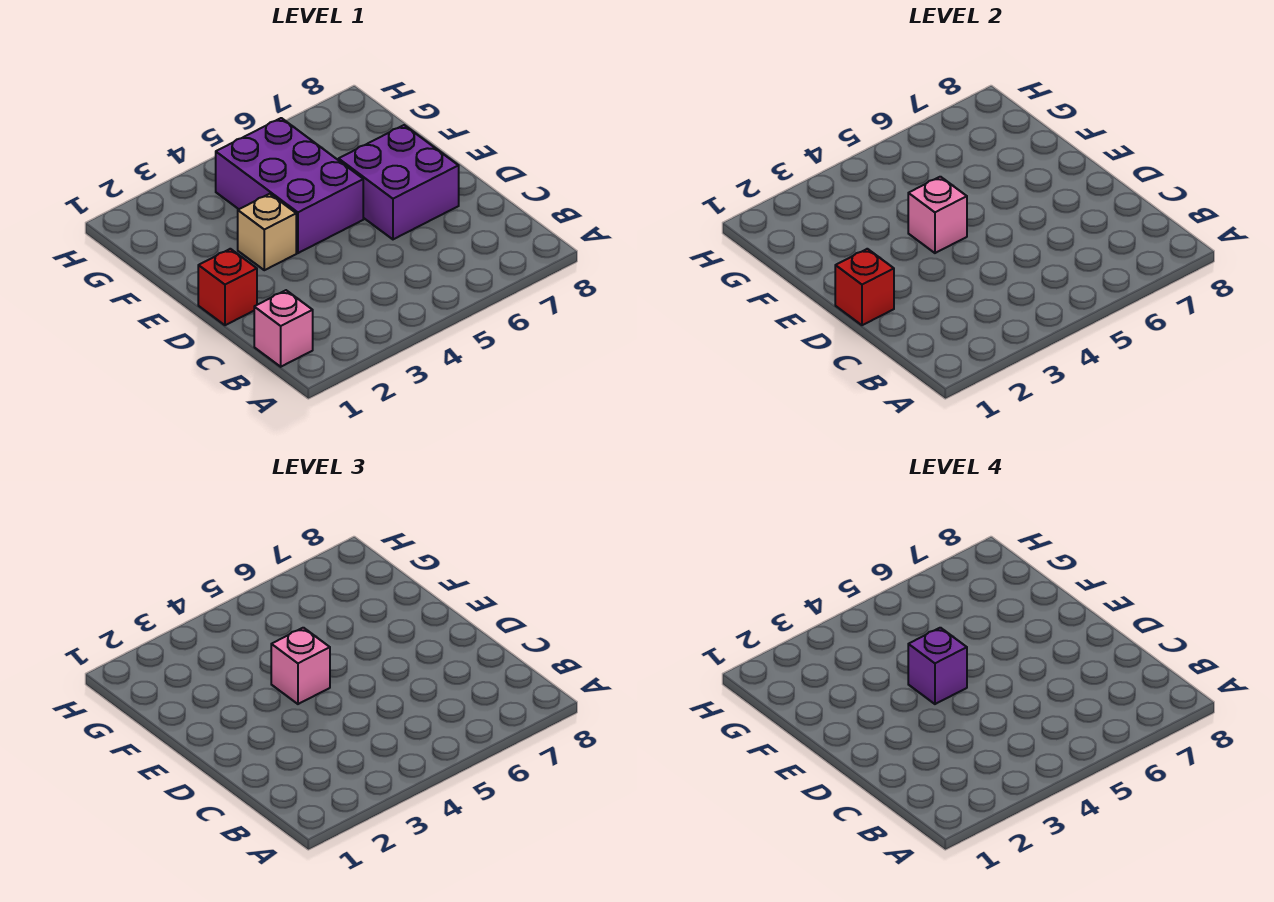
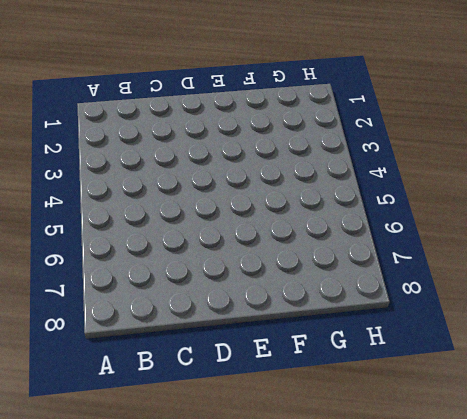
none -> pink brick B1 level 1
none -> red brick D1 level 1

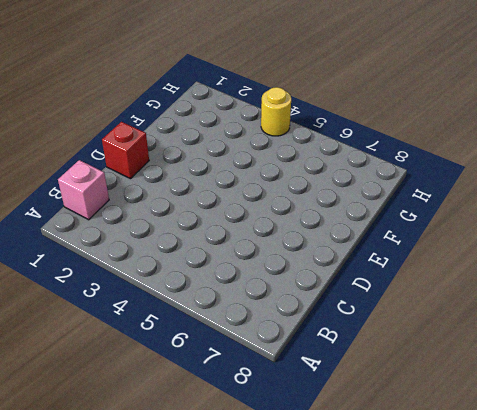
yellow round brick H4 level 1 -> none
none -> purple brick D6:E7 level 1
none -> tan brick E3 level 1

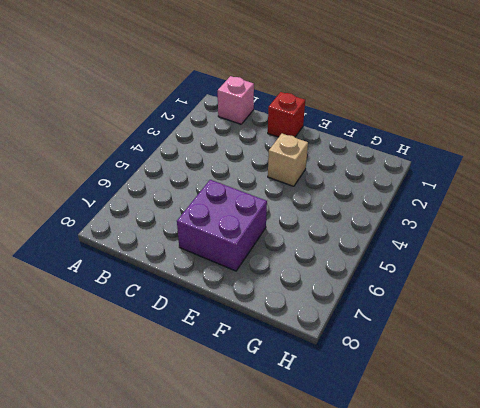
none -> purple brick E4:G5 level 1
none -> red brick D1 level 2

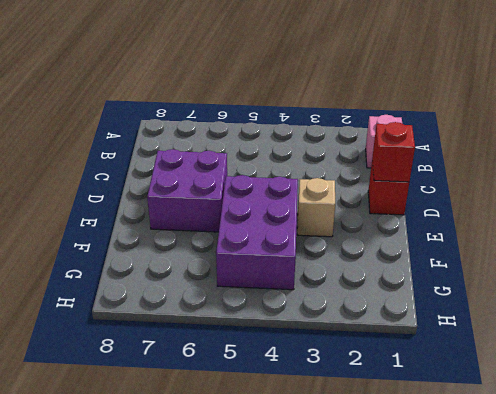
none -> pink brick E4 level 2
none -> pink brick E4 level 3

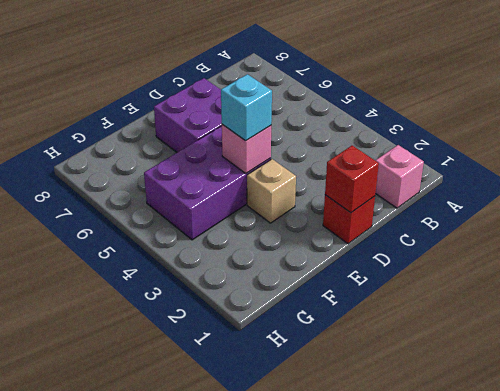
cyan brick E4 level 3 -> pink brick E4 level 3
none -> purple brick E4 level 4

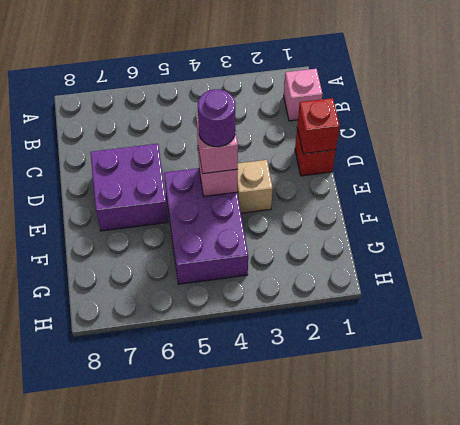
purple round brick E4 level 4 -> purple brick E4 level 4

